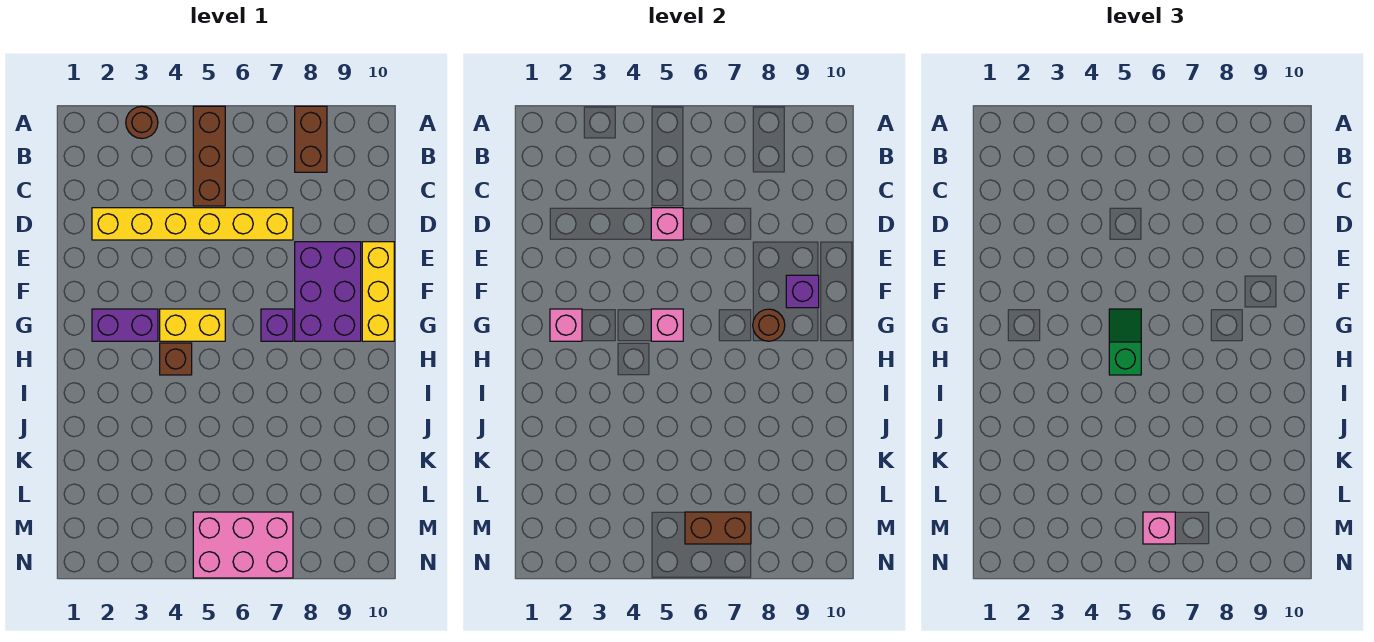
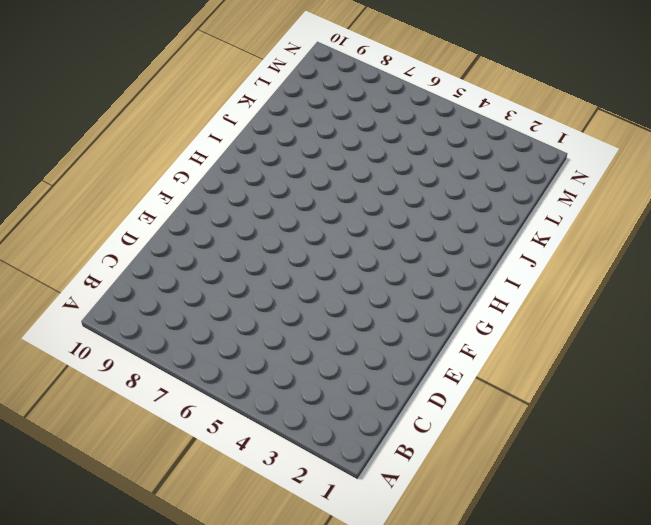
none -> brown round brick A3 level 1
none -> brown brick A5:C5 level 1
none -> brown brick A8:B8 level 1

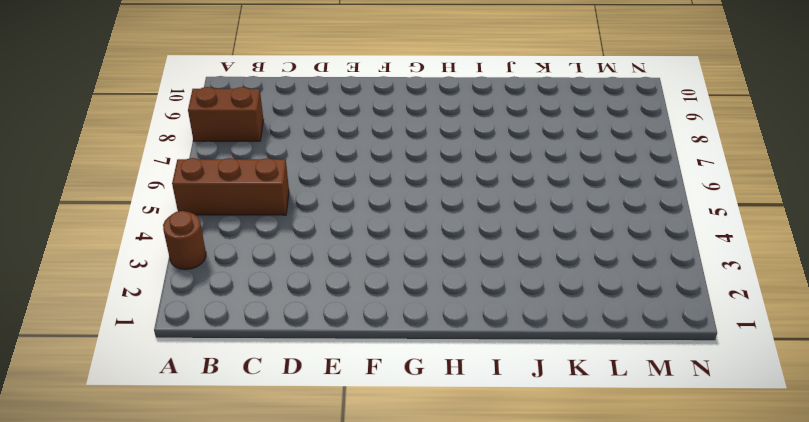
none -> yellow brick D2:D7 level 1
none -> purple brick E8:G9 level 1
none -> yellow brick E10:G10 level 1

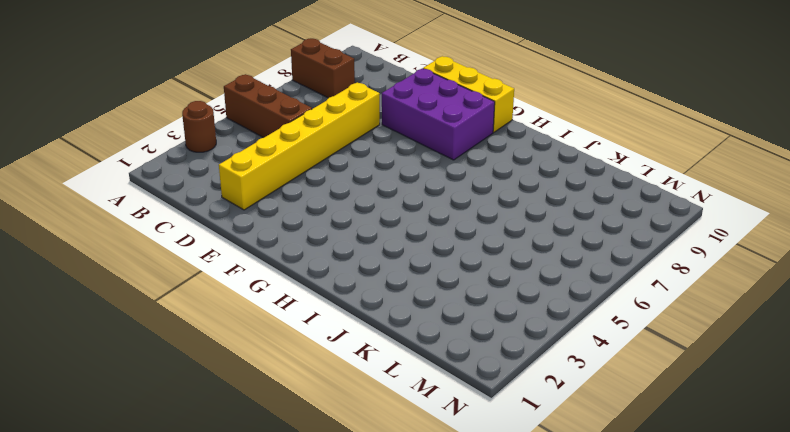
none -> purple brick G2:G3 level 1
none -> yellow brick G4:G5 level 1
none -> purple brick G7 level 1

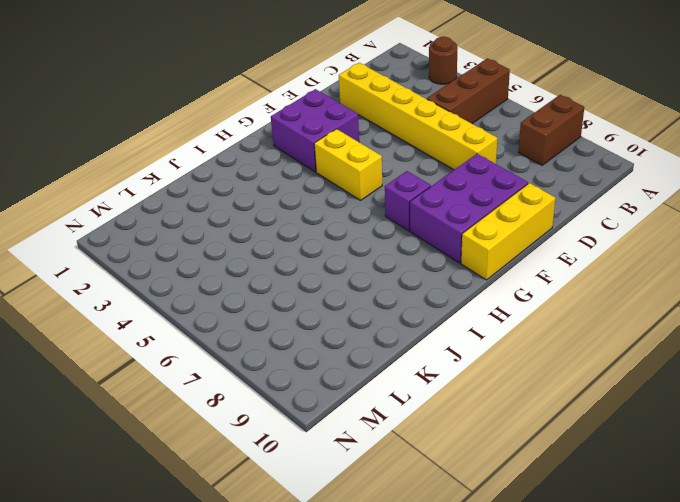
purple brick F2:G3 level 1 -> purple brick G2:G3 level 1
none -> brown brick H4 level 1
none -> pink brick M5:N7 level 1
none -> pink brick D5 level 2

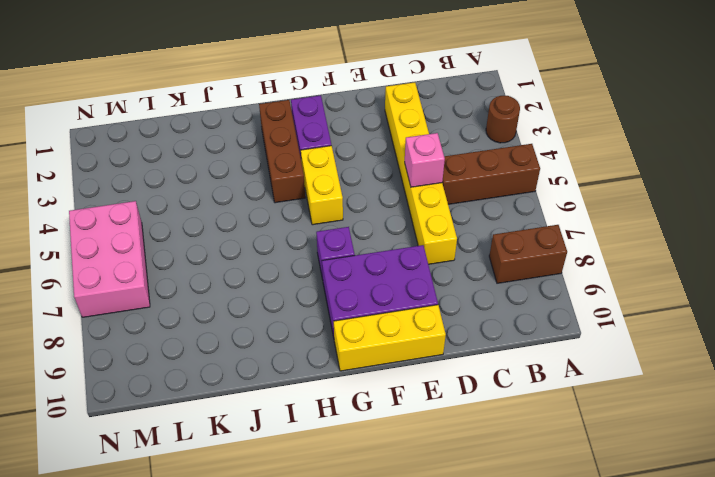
brown brick H2:H4 level 1 -> brown brick H4 level 1
none -> purple brick F9 level 2
none -> pink brick G2 level 2
none -> pink brick G5 level 2

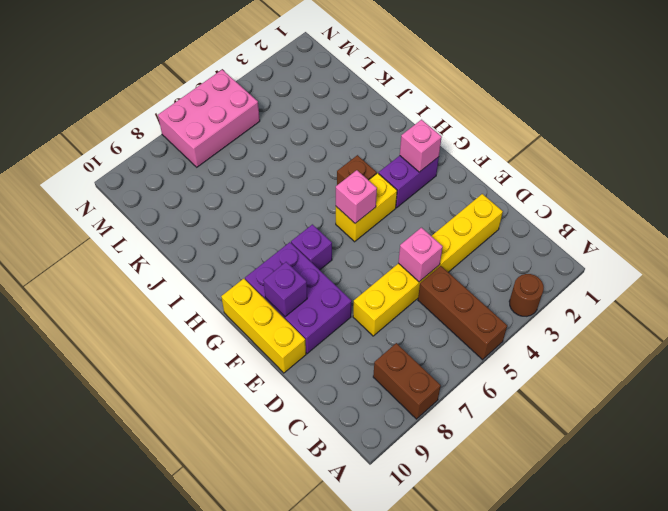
none -> brown round brick G8 level 2
none -> brown brick M6:M7 level 2
none -> green slope G5:H5 level 3 top H

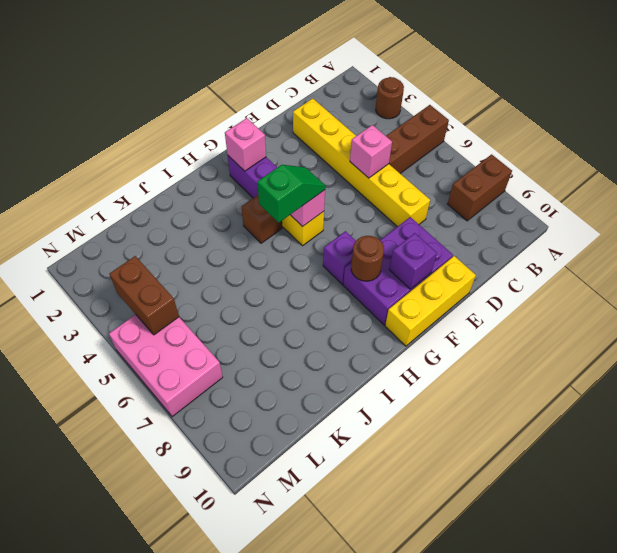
brown brick M4:M5 level 2 -> brown brick M6:M7 level 2
none -> pink brick M6 level 3

